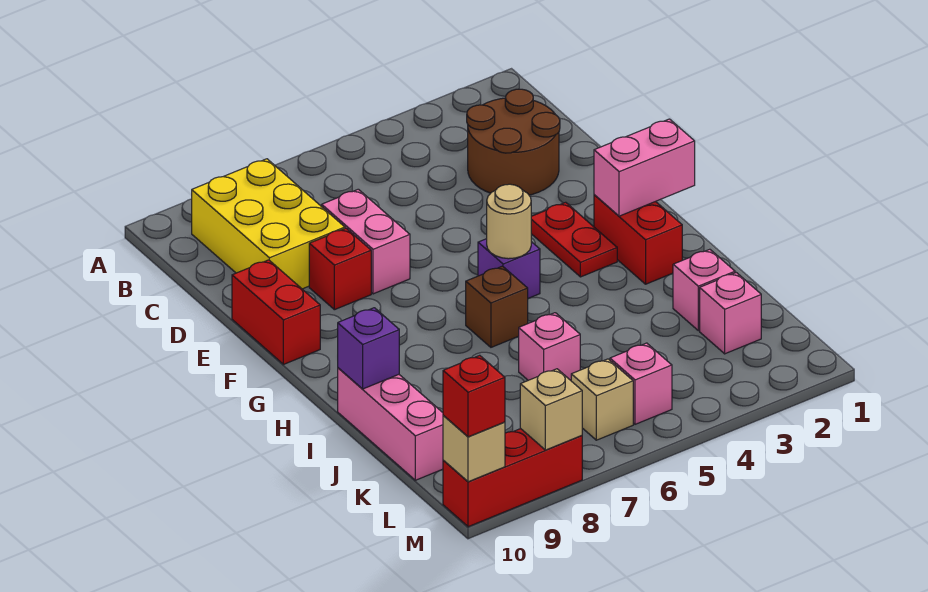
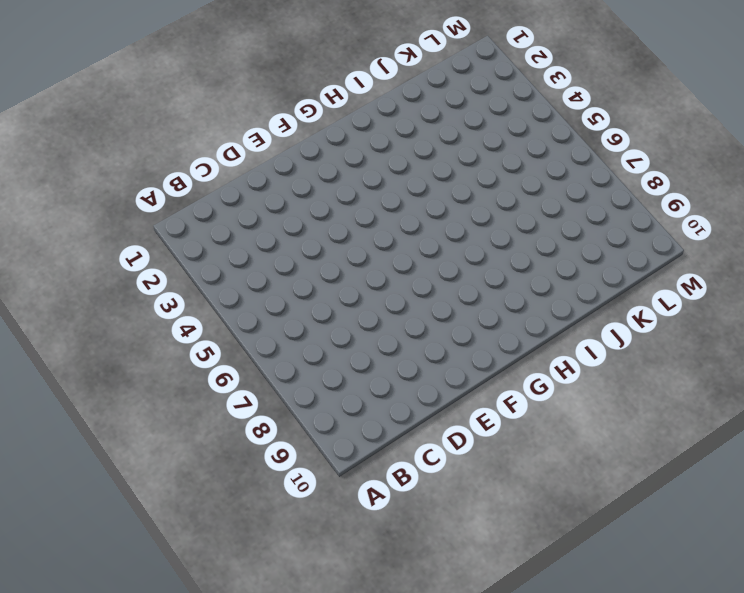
none -> yellow brick B8:D9 level 1
none -> brown round brick C2:D3 level 1
none -> pink brick D7:E7 level 1

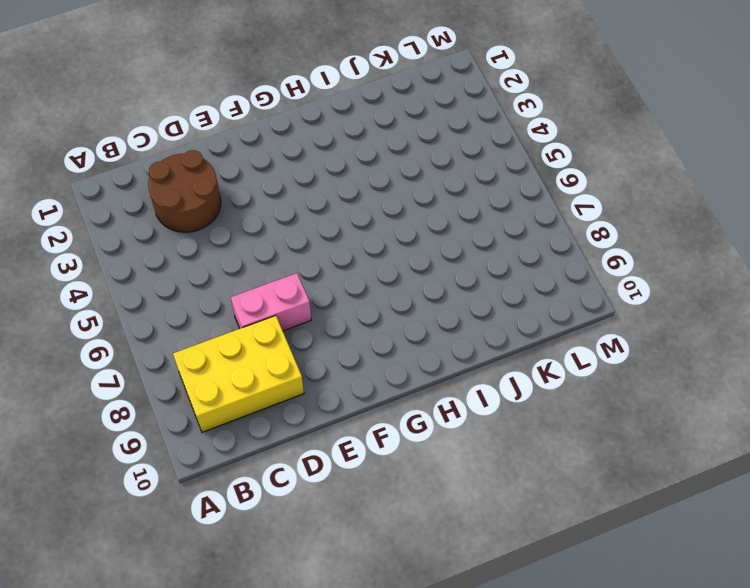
none -> red brick E8 level 1
none -> red brick E10:F10 level 1
none -> red plate F3:G3 level 1

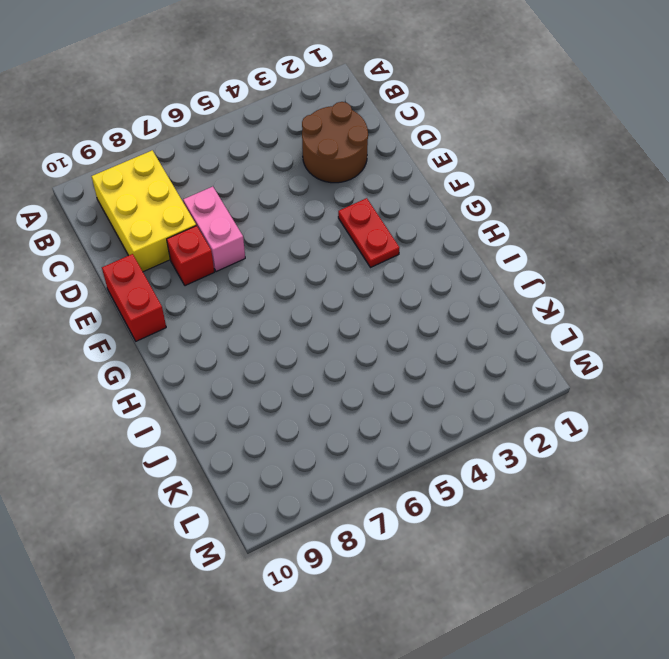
none -> red brick G2:H2 level 1
none -> purple brick G5 level 1
none -> brown brick H6 level 1

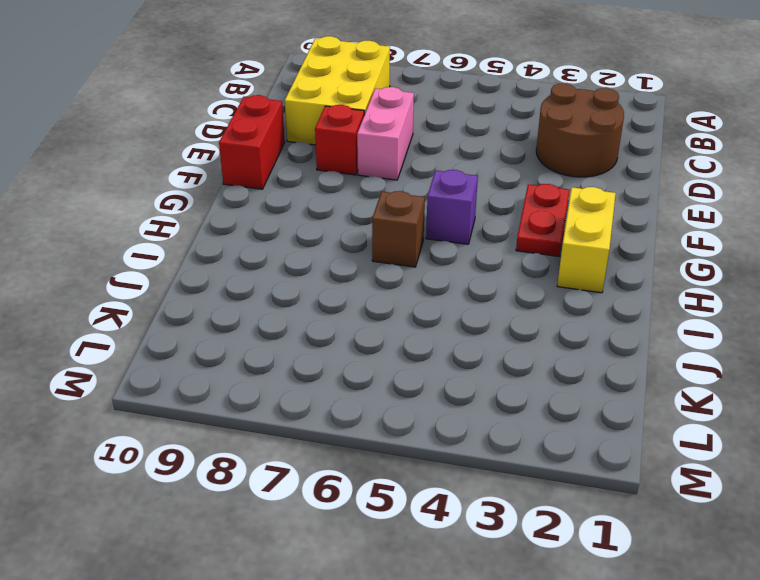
yellow brick G2:H2 level 1 -> red brick G2:H2 level 1
none -> pink brick I10:K10 level 1
none -> pink brick J2 level 1
none -> pink brick J6 level 1

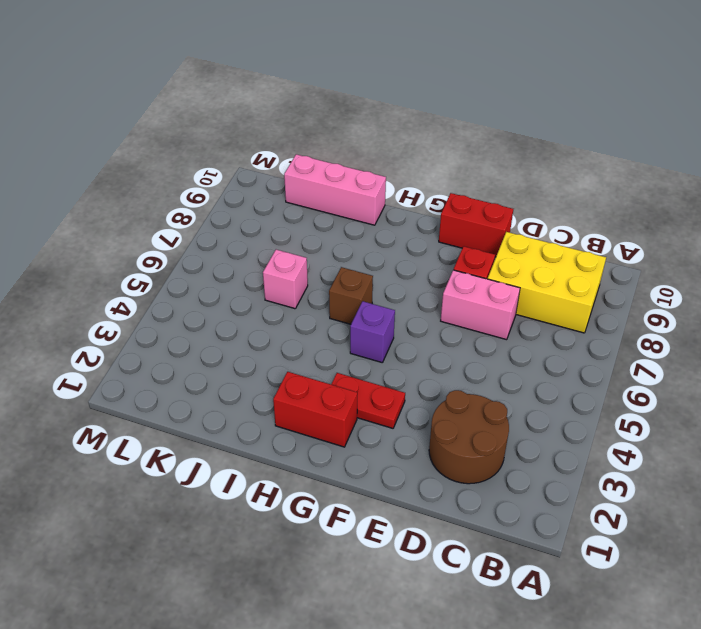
none -> pink brick J2 level 1
none -> pink brick K2 level 1
none -> pink brick L5 level 1

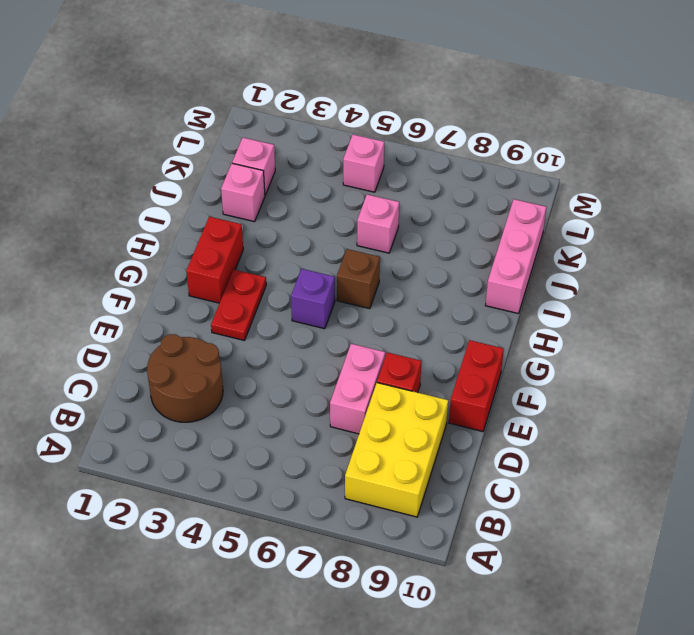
none -> tan brick L6 level 1
none -> red brick M8:M10 level 1
none -> pink brick G1:G2 level 2

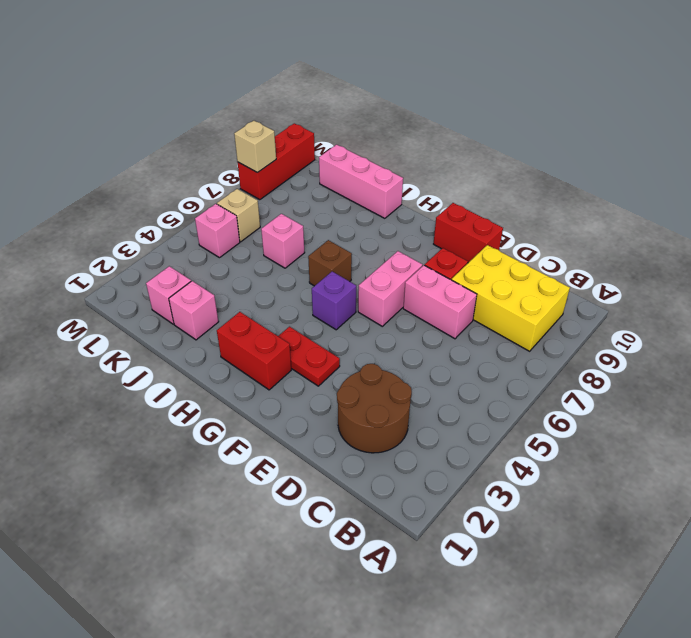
pink brick F6:F7 level 1 -> pink brick G1:G2 level 2
none -> tan round brick G5 level 2
none -> purple brick I10 level 2
none -> tan brick M10 level 2

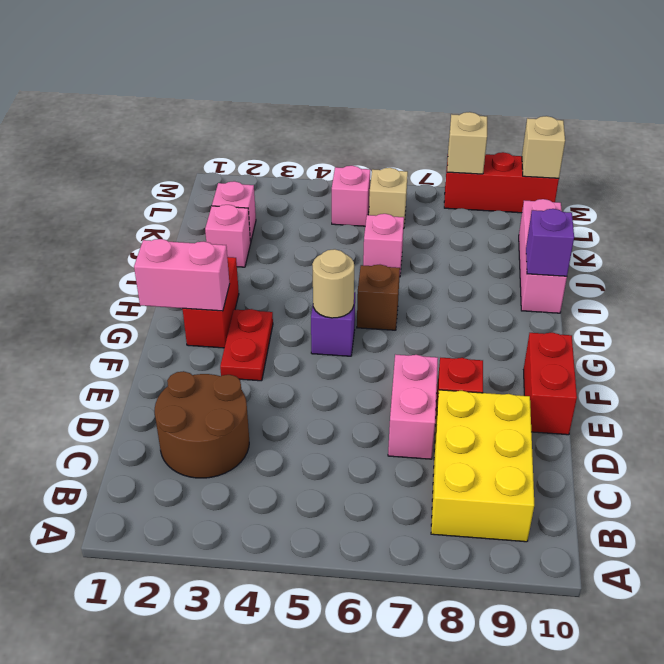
none -> red brick M10 level 3

